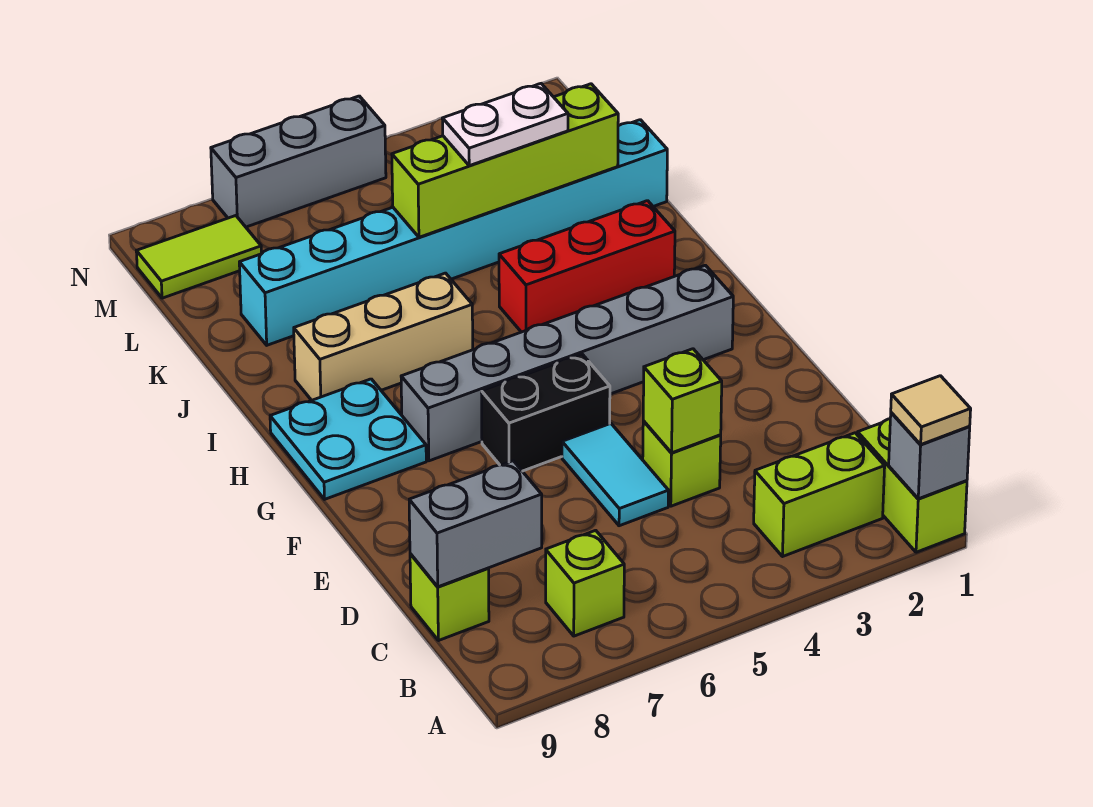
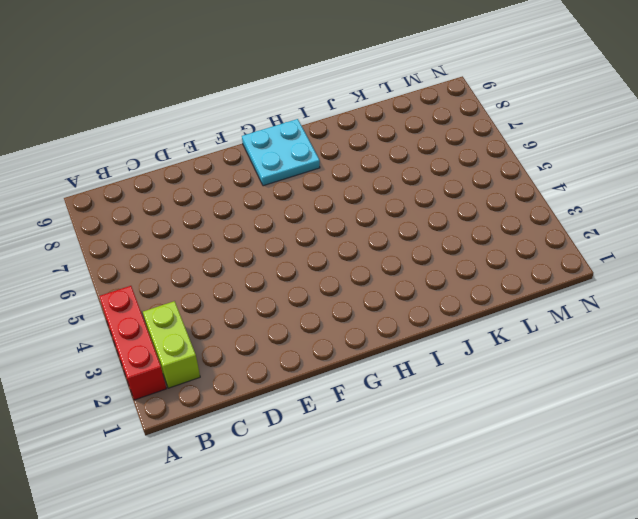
red brick A2:A4 level 1 -> red brick I2:I4 level 1
none -> lime brick A1:B1 level 1
none -> lime brick B7 level 1
none -> lime brick C9 level 1

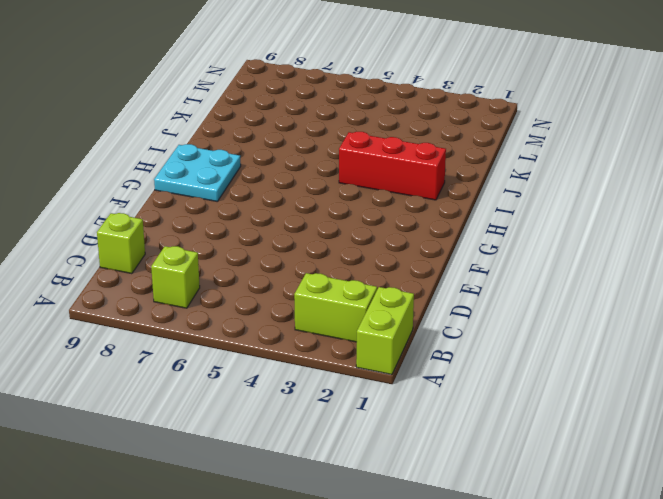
none -> lime brick D4 level 1
none -> cyan tile D5:E5 level 1
none -> black brick F5:F6 level 1

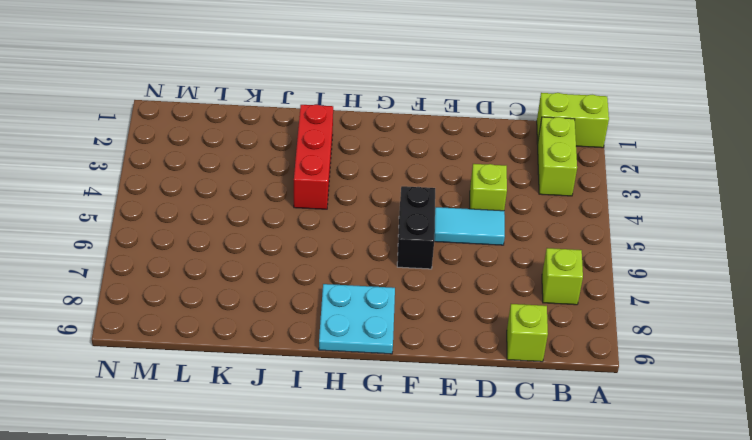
none -> grey brick G2:G7 level 1
none -> tan brick I6:I8 level 1
none -> cyan brick K1:K8 level 1

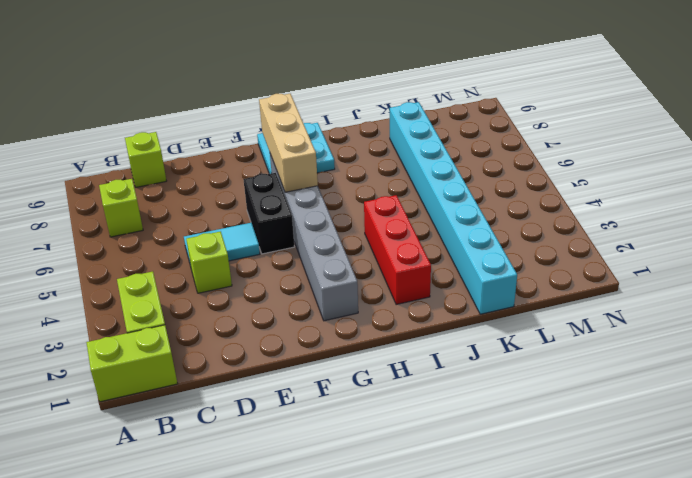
tan brick G6:G8 level 2 -> tan brick I6:I8 level 1
none -> lime tile M8:M9 level 1
none -> grey brick N5:N7 level 1
none -> grey brick A1 level 2

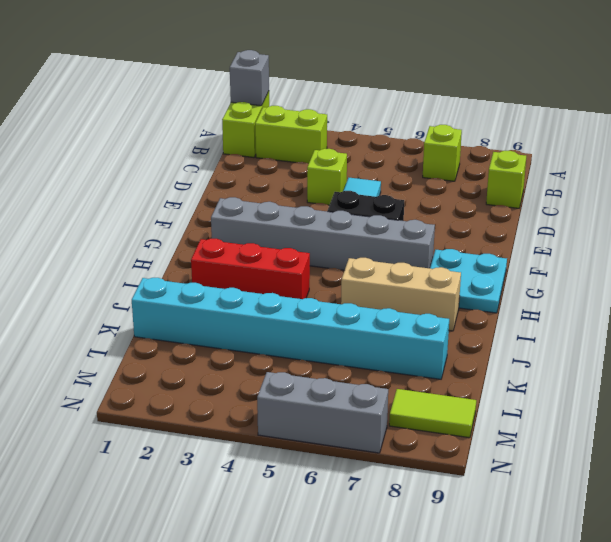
none -> grey brick C8:C9 level 2
none -> lime brick D4 level 2
none -> lime brick K2:K5 level 2

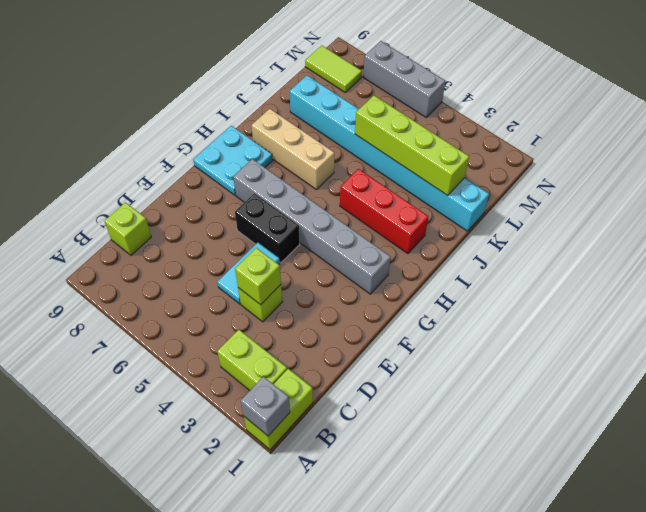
none -> lime brick B7 level 1
none -> grey brick C8:C9 level 2
none -> tan tile A1 level 3

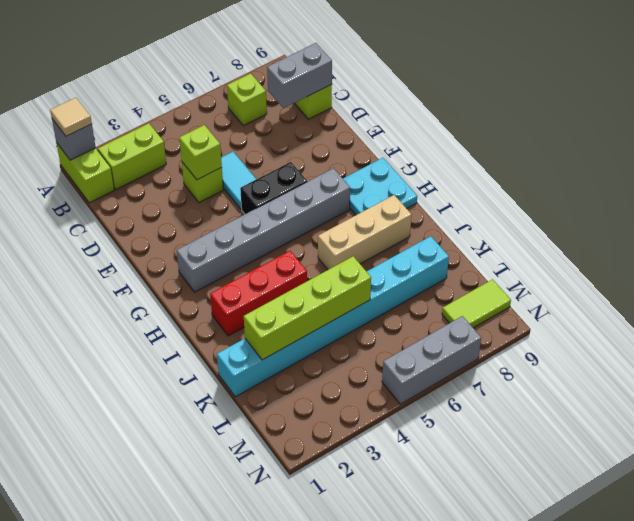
none -> white plate K3:K4 level 3

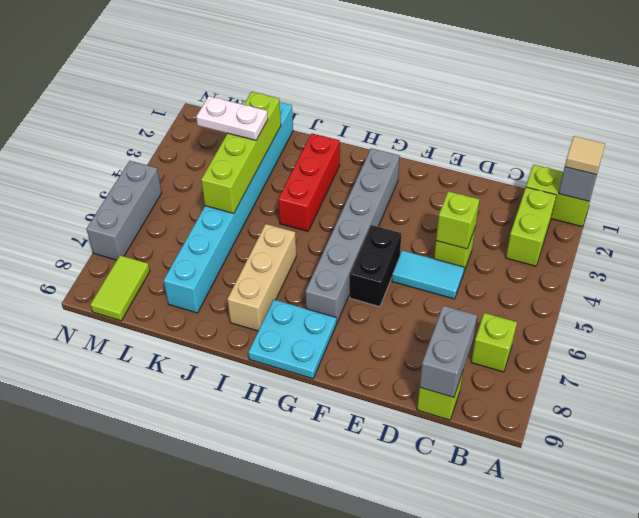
white plate K3:L3 level 3 -> white plate K3:K4 level 3

